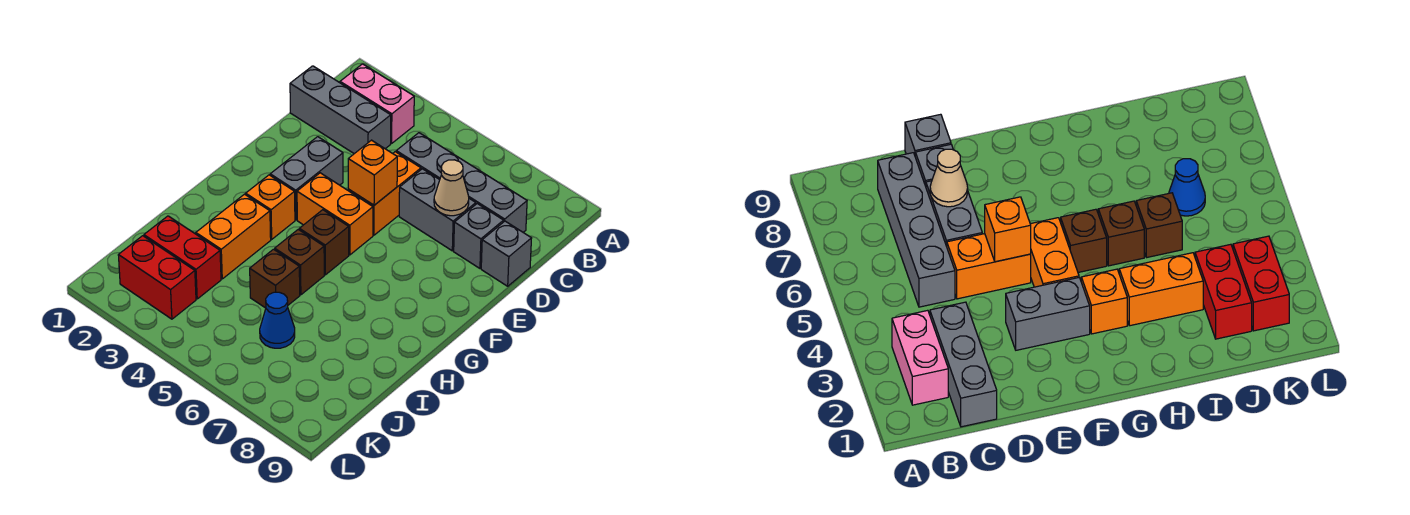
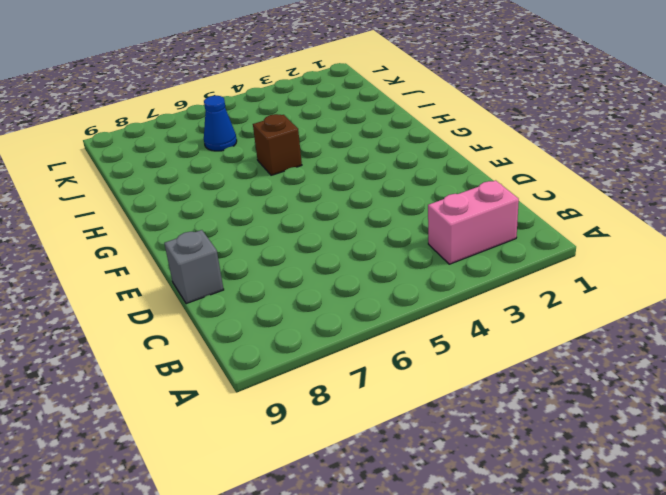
none -> grey brick C1:C3 level 1
none -> grey brick C5:C8 level 1
none -> orange brick D5:E5 level 1

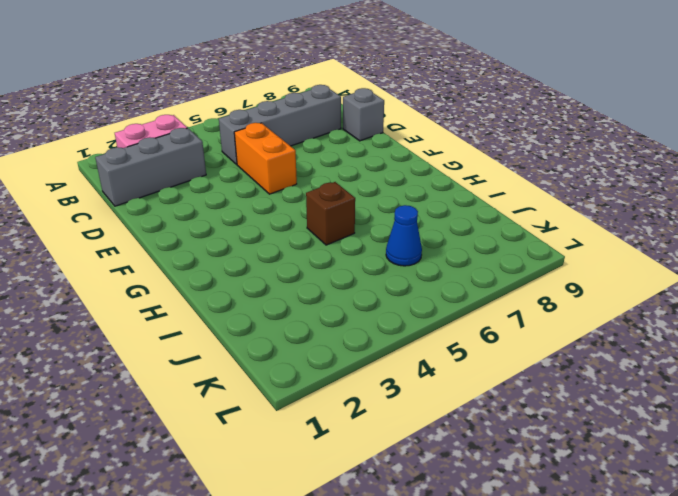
none -> grey brick D6:D7 level 1
none -> grey brick D8 level 1
none -> grey brick E3:F3 level 1

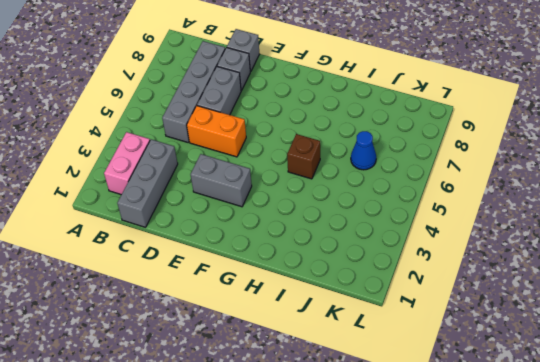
none -> orange brick F4:F5 level 1
none -> orange brick G3 level 1
none -> brown brick G5 level 1

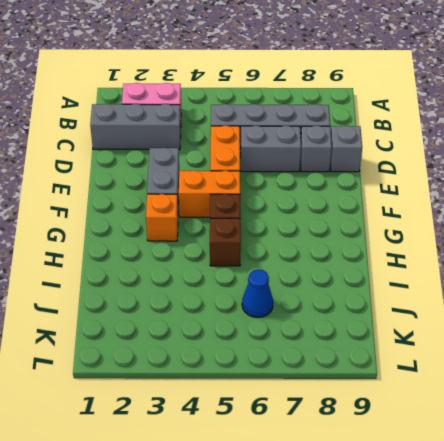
none -> orange brick H3:I3 level 1
none -> brown brick I5 level 1
none -> red brick J2:J3 level 1

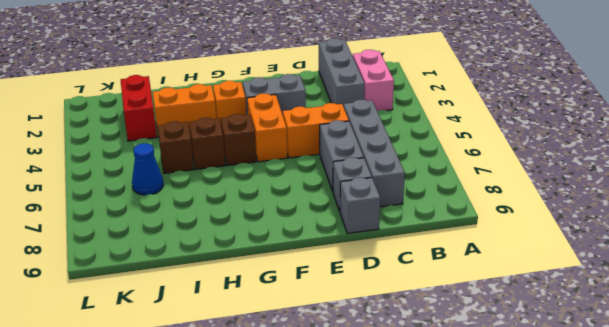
none -> red brick K2:K3 level 1
none -> tan cone D7 level 2
none -> orange brick E5 level 2

